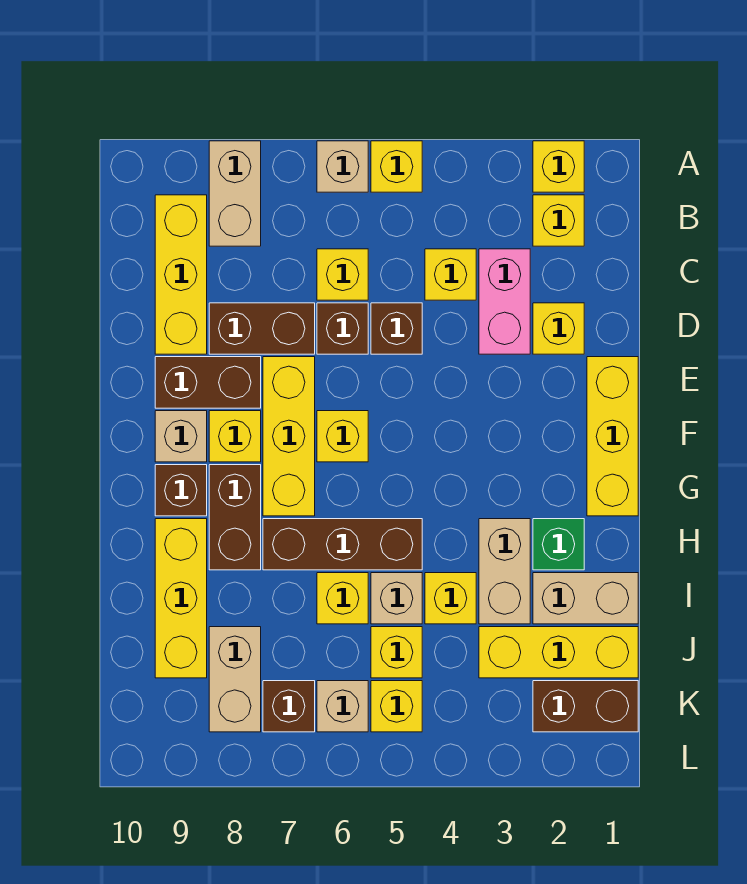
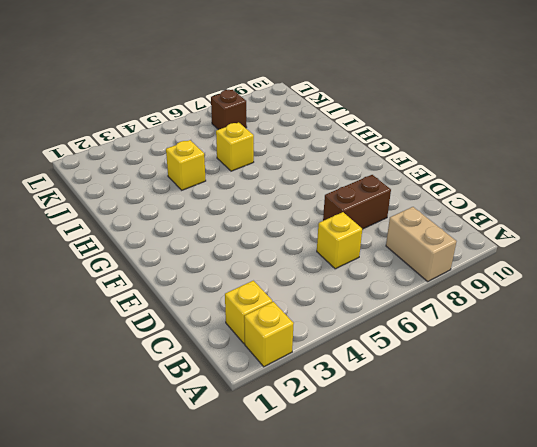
none -> yellow brick A5 level 1
none -> tan brick A6 level 1
none -> yellow brick B9:D9 level 1
none -> pink brick C3:D3 level 1

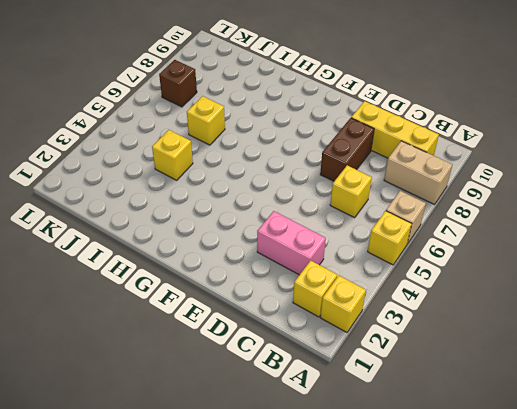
none -> yellow brick C4 level 1
none -> yellow brick D2 level 1
none -> brown brick D5 level 1
none -> brown brick D6 level 1

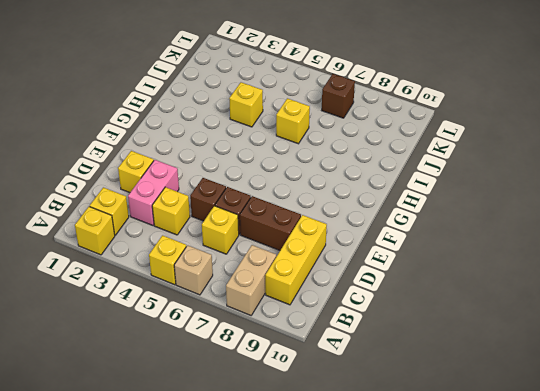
none -> yellow brick E1:G1 level 1
none -> yellow brick E7:G7 level 1
none -> brown brick E8:E9 level 1
none -> yellow brick F6 level 1

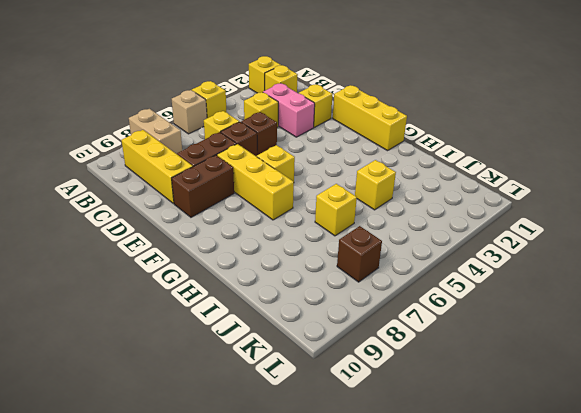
none -> yellow brick F8 level 1
none -> tan brick F9 level 1
none -> brown brick G8:H8 level 1
none -> brown brick G9 level 1

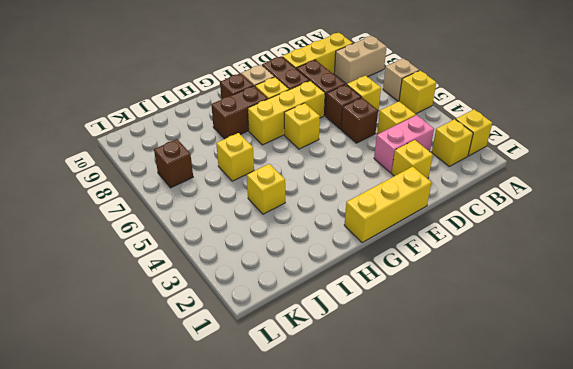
none -> green brick H2 level 1
none -> tan brick H3:I3 level 1
none -> brown brick H5:H7 level 1
none -> yellow brick H9:J9 level 1

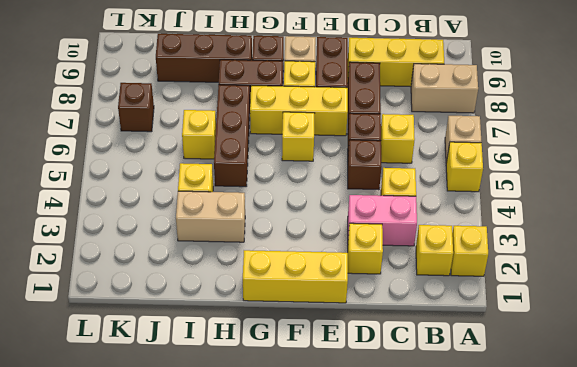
brown brick H9:J9 level 1 -> yellow brick H9:J9 level 1
none -> green brick H2 level 1
none -> tan brick I1:I2 level 1
none -> tan brick I5 level 1
none -> yellow brick J1:J3 level 1

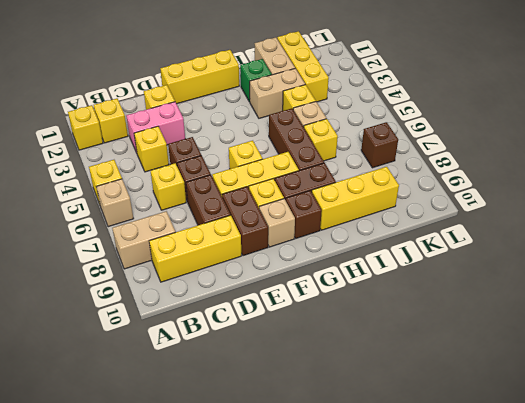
none -> yellow brick J5 level 1
none -> tan brick J8:K8 level 1
none -> brown brick K1:K2 level 1
none -> yellow brick K5 level 1

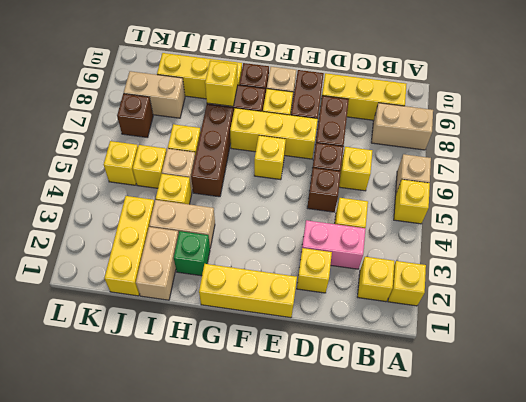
yellow brick H8 level 2 -> none
none -> brown brick K1:K2 level 1
none -> tan brick K6 level 1

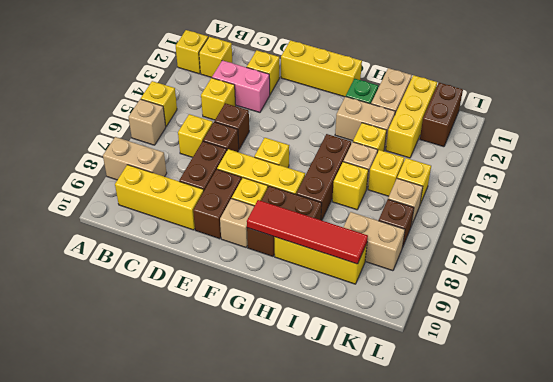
red tile G9:J9 level 2 -> none

